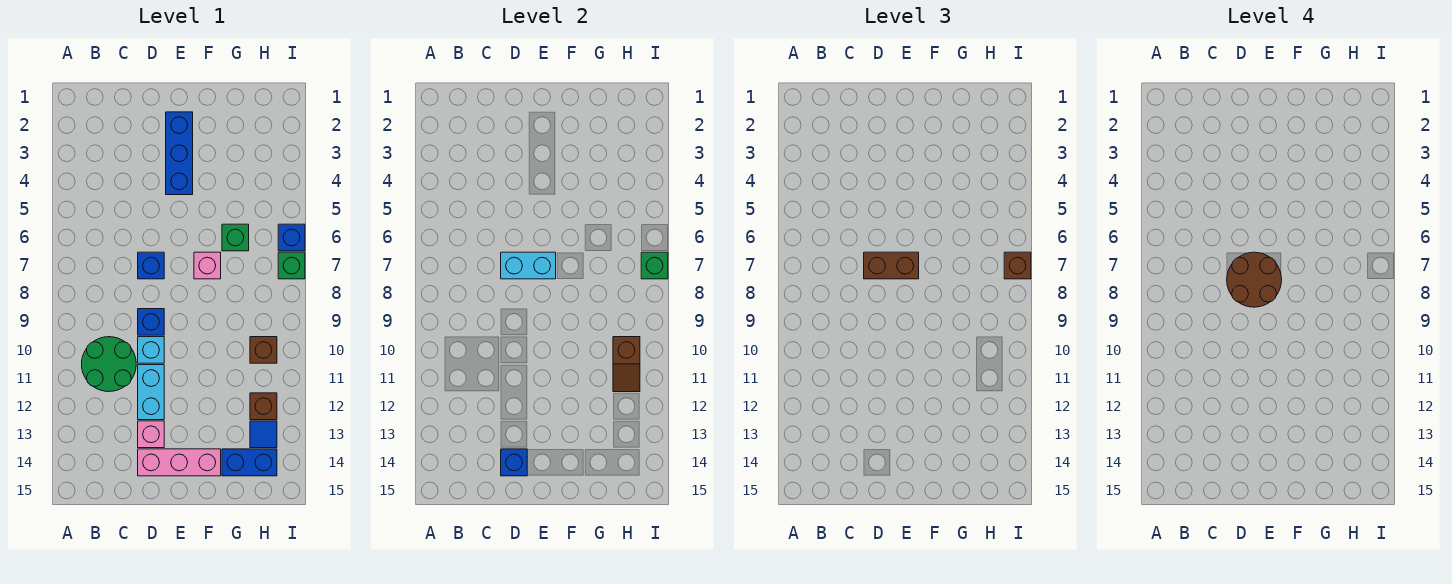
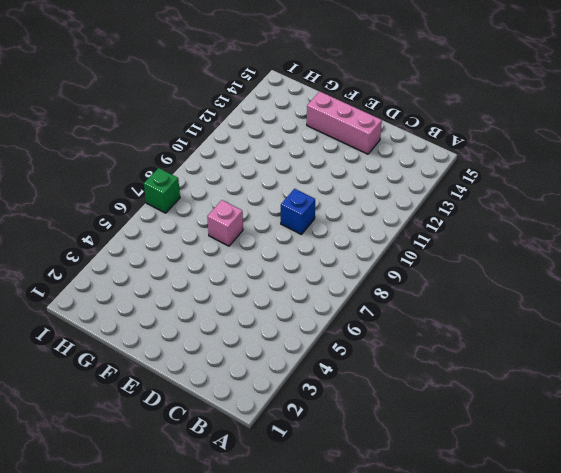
none -> green round brick B10:C11 level 1
none -> blue brick D7 level 1
none -> cyan brick D10 level 1

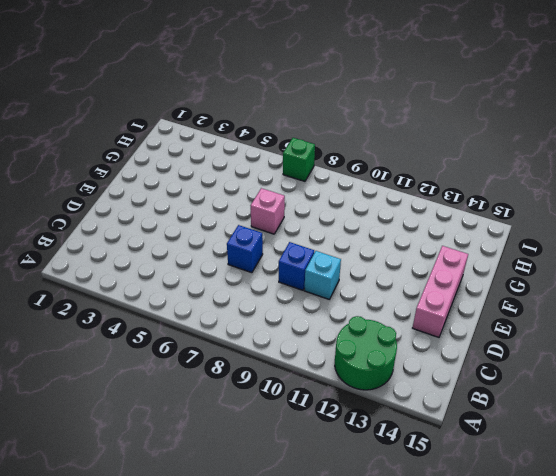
green round brick A12:B13 level 1 -> green round brick B10:C11 level 1
none -> cyan brick D11:D12 level 1
none -> pink brick D13 level 1
none -> blue brick E2:E4 level 1

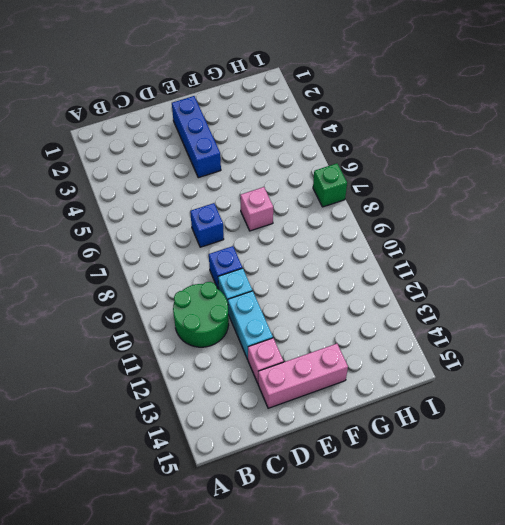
none -> green brick G6 level 1
none -> blue brick G14:H14 level 1
none -> brown brick H10 level 1

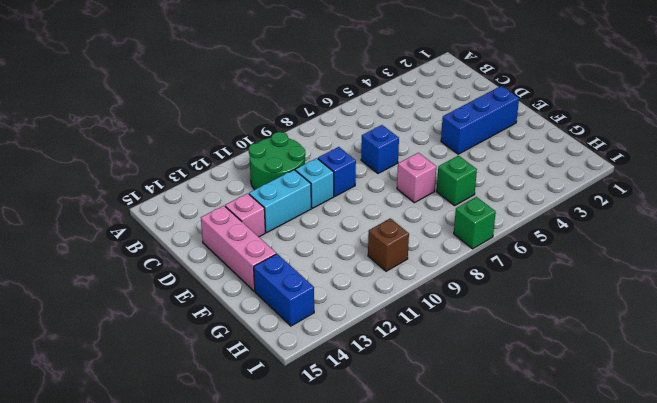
none -> brown brick H12 level 1
none -> blue tile H13 level 1
none -> blue brick I6 level 1

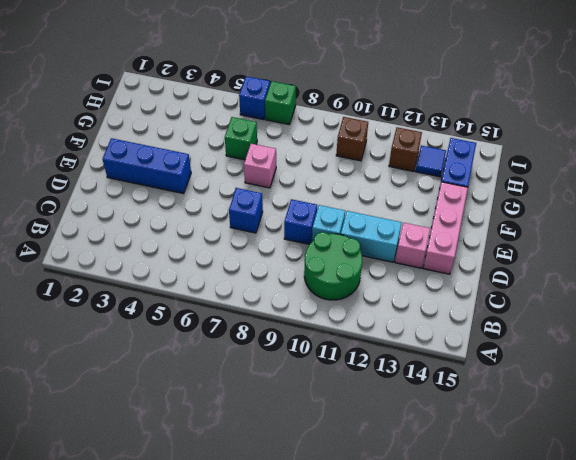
none -> cyan brick D7:E7 level 2
none -> blue brick D14 level 2
none -> brown slope H10:H11 level 2 top 10

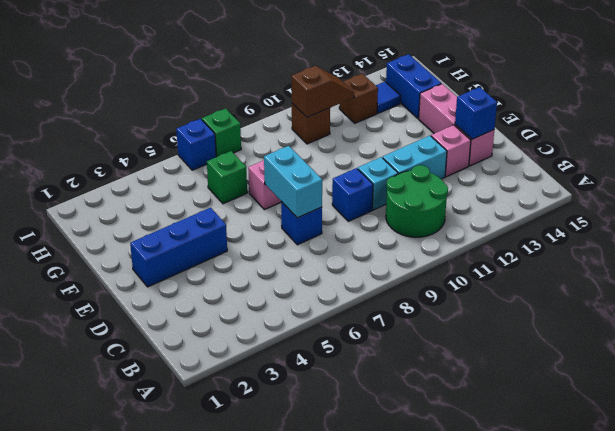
none -> green brick I7 level 2
none -> brown brick D7:E7 level 3
none -> brown brick I7 level 3

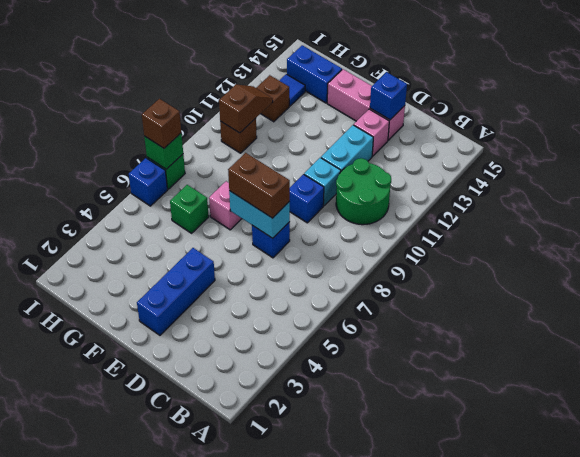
none -> brown round brick D7:E8 level 4

